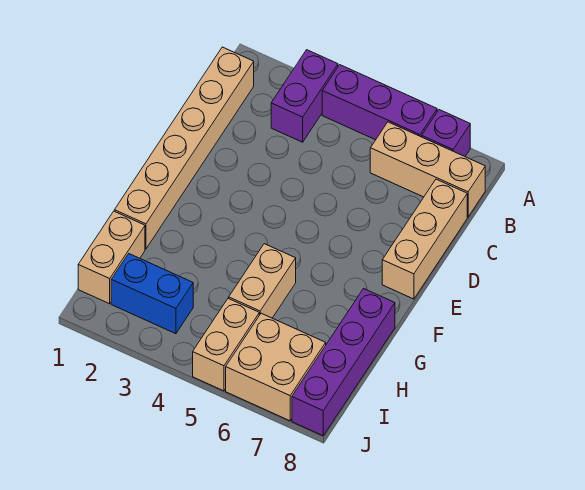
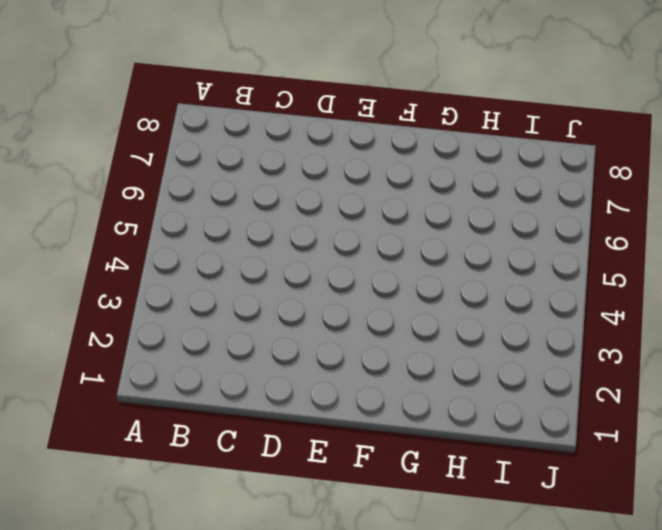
none -> purple brick A3:B3 level 1
none -> purple brick A4:A6 level 1
none -> purple brick A7 level 1

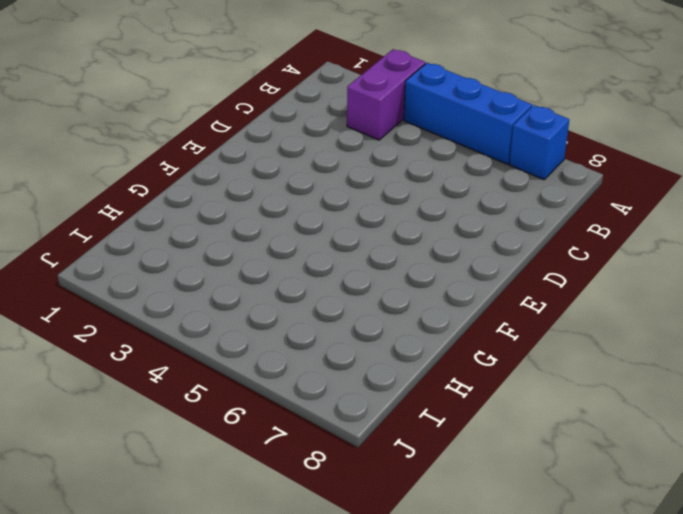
blue brick A4:A6 level 1 -> purple brick A4:A6 level 1
blue brick A7 level 1 -> purple brick A7 level 1
none -> tan brick B1:G1 level 1
none -> tan brick B6:B8 level 1
none -> tan brick C8:E8 level 1

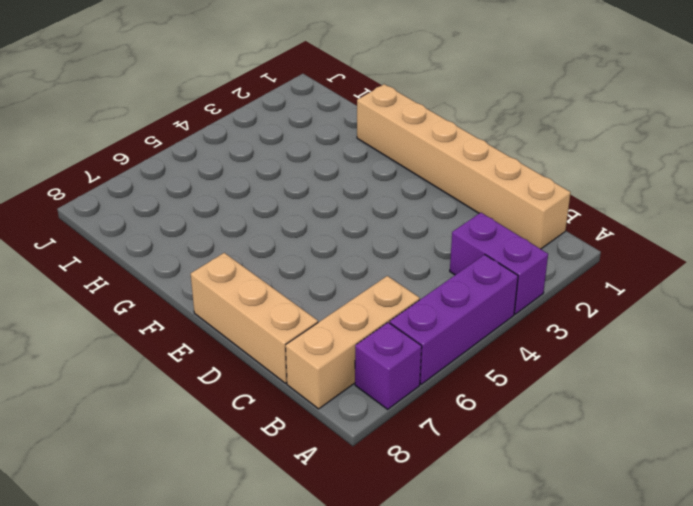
none -> tan brick G5:H5 level 1
none -> purple brick G8:J8 level 1
none -> tan brick H1:I1 level 1

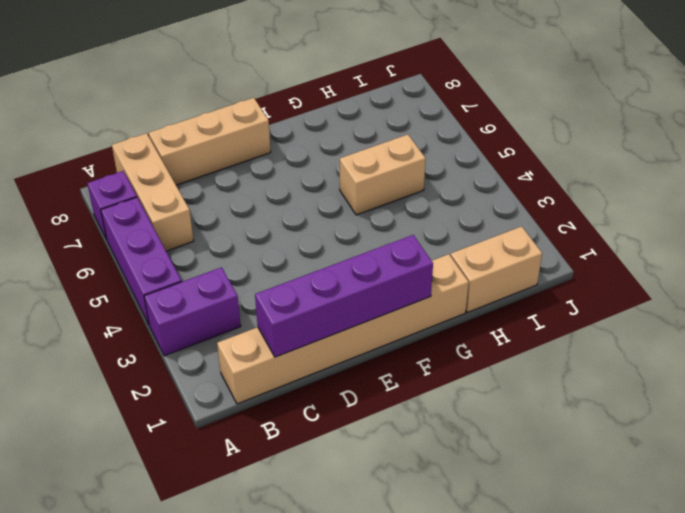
purple brick C1:F1 level 2 -> purple brick G8:J8 level 1
none -> blue brick I2:I3 level 1
none -> tan brick I5:J5 level 1
none -> tan brick I6:J7 level 1

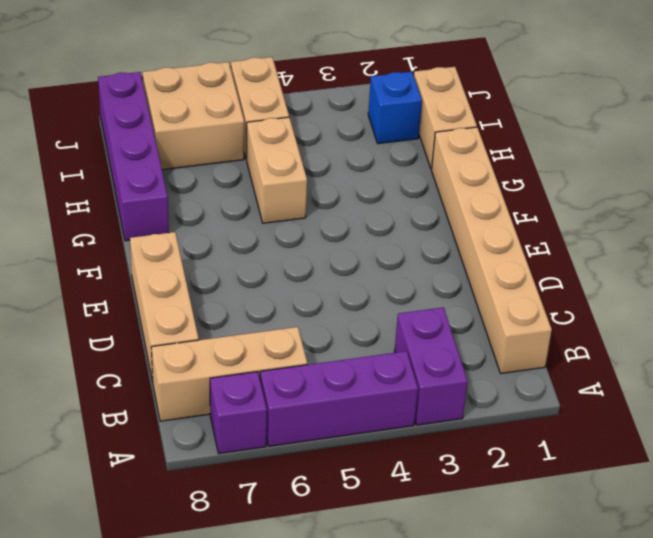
blue brick I2 level 1 -> blue brick I2:I3 level 1

